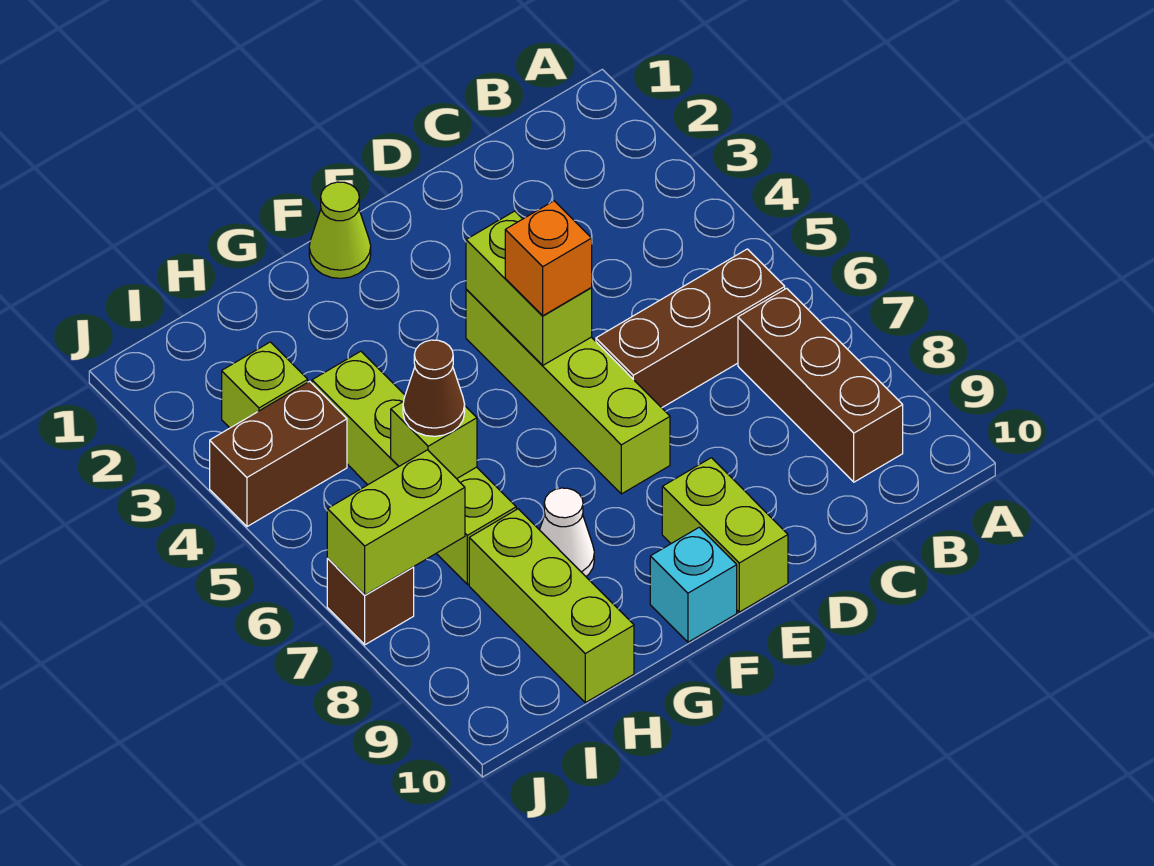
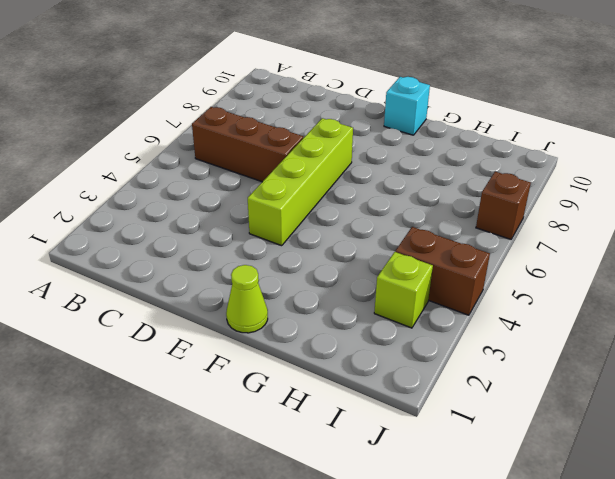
none -> brown brick B7:B9 level 1
none -> lime brick E9:E10 level 1
none -> white cone G8 level 1

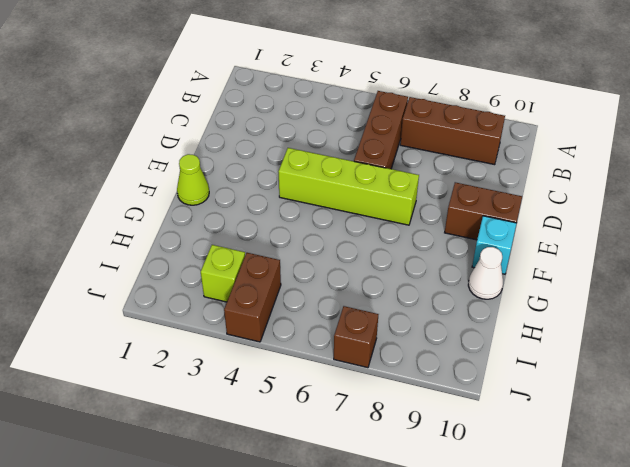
brown brick E9:E10 level 1 -> lime brick E9:E10 level 1
white cone G10 level 1 -> white cone G8 level 1
none -> lime brick H4:H7 level 1
none -> lime brick H8:H10 level 1
none -> lime brick E4:E5 level 2

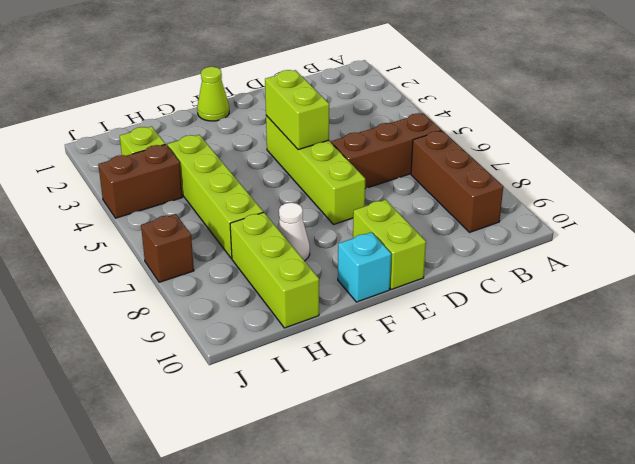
none -> lime brick H6 level 2
none -> lime brick I7:J7 level 2
none -> orange brick E5 level 3

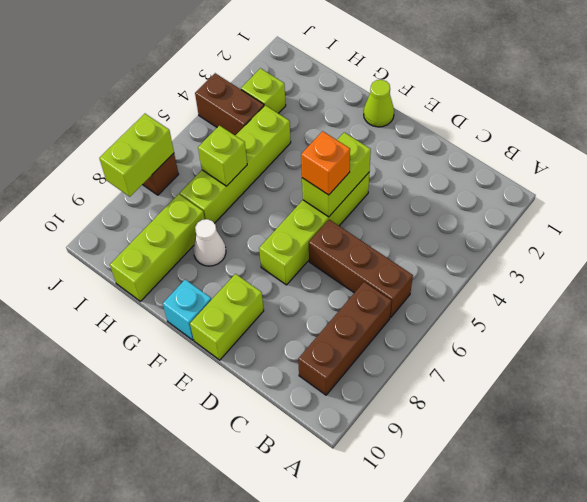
lime brick J7:J8 level 2 -> lime brick I7:J7 level 2
none -> brown cone H6 level 3

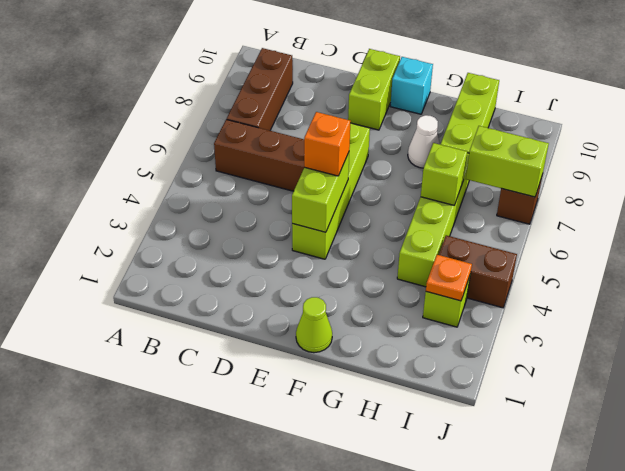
orange plate I3 level 2 -> none
none -> brown cone H6 level 3

